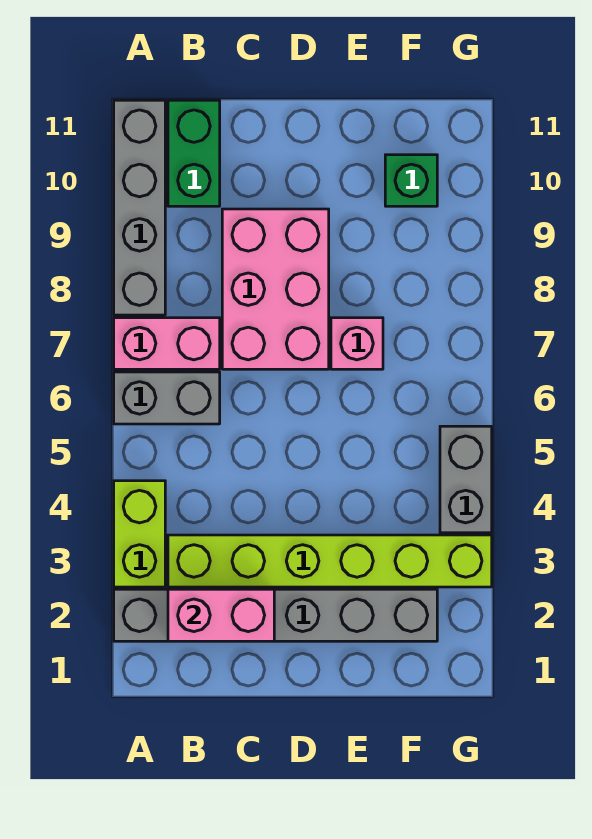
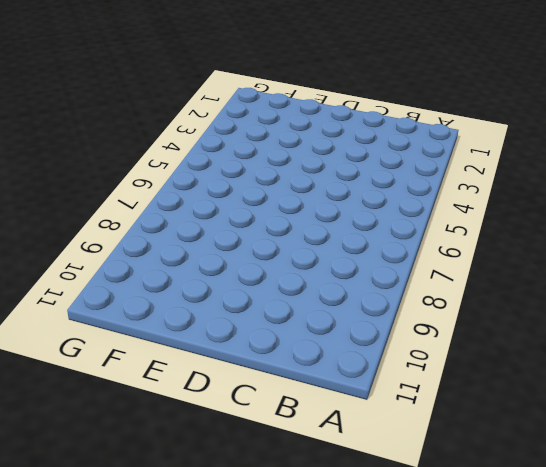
none -> grey brick A2:F2 level 1
none -> lime brick A3:A4 level 1
none -> grey brick A6:B6 level 1

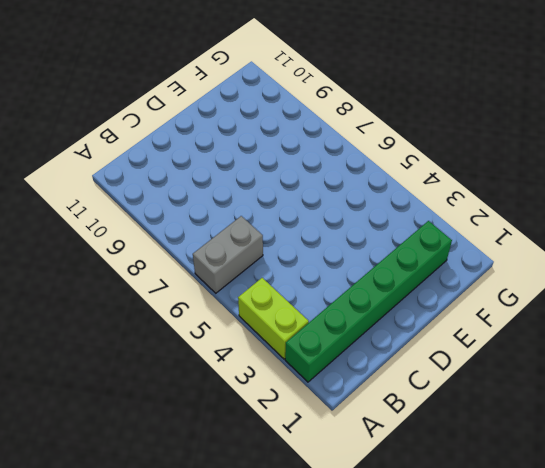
green brick A2:F2 level 1 -> grey brick A2:F2 level 1
none -> pink brick A7:B7 level 1
none -> grey brick A8:A11 level 1
none -> lime brick B3:G3 level 1

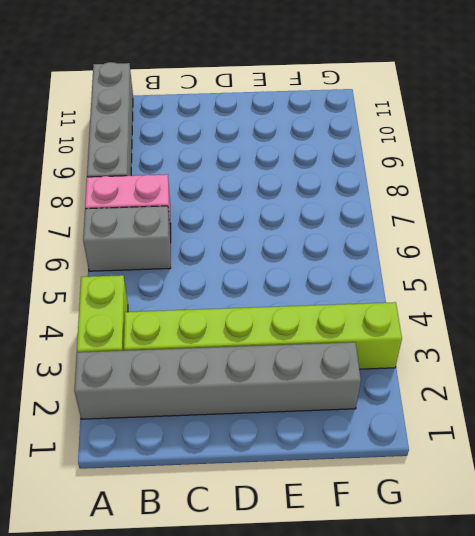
none -> green brick B10:B11 level 1
none -> pink brick C7:D9 level 1
none -> pink brick E7 level 1

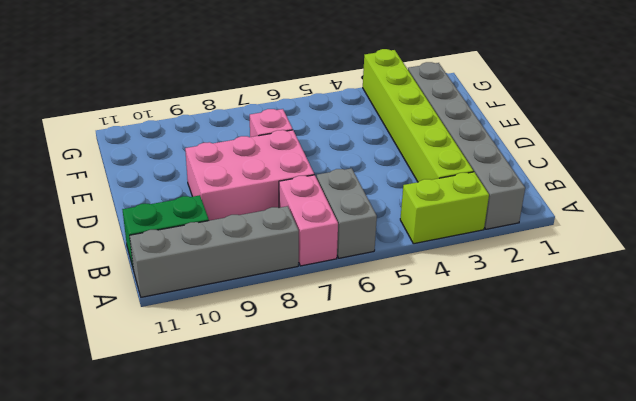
none -> green brick F10 level 1
none -> grey brick G4:G5 level 1
none -> pink brick B2:C2 level 2

